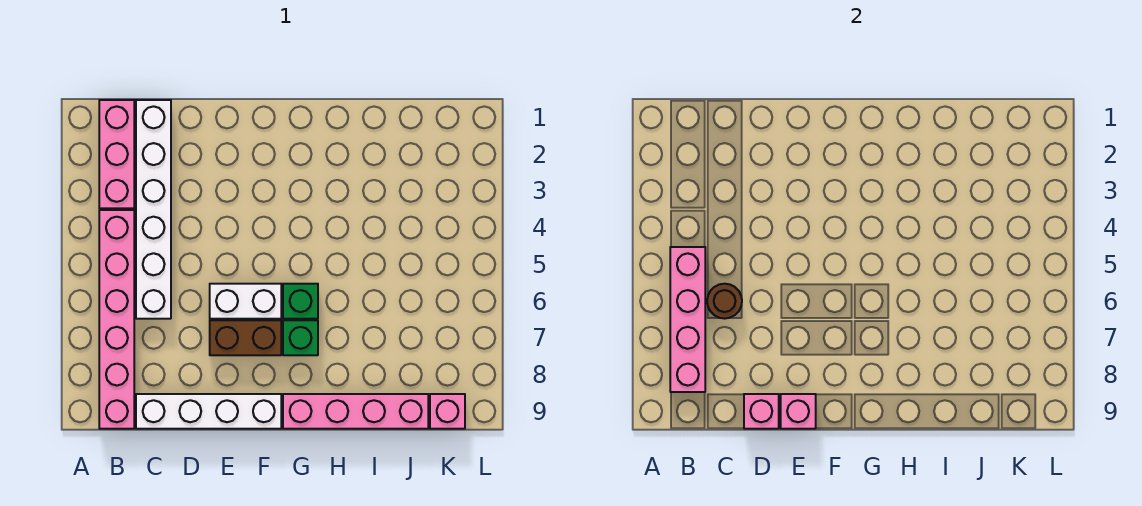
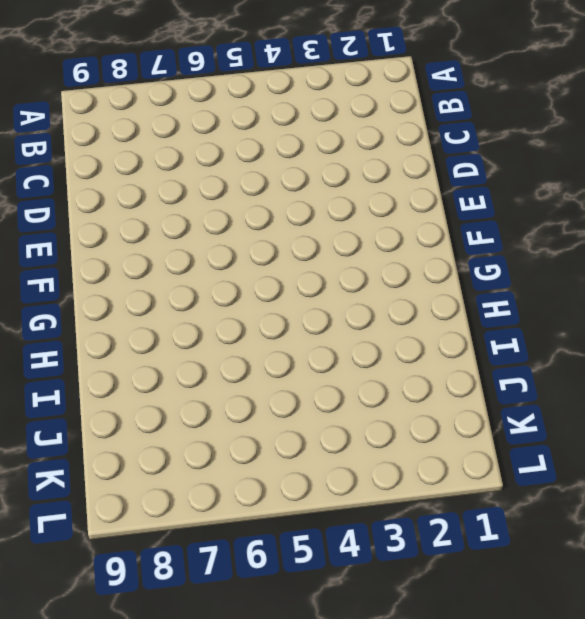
none -> pink brick B1:B3 level 1
none -> pink brick B4:B9 level 1
none -> white brick C1:C6 level 1

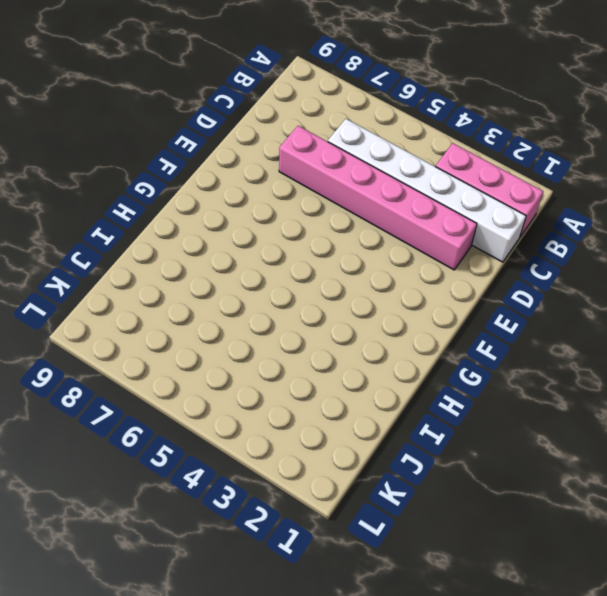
pink brick D2:D7 level 1 -> pink brick B4:B9 level 1
none -> white brick C9:F9 level 1
none -> white brick E6:F6 level 1
none -> brown brick E7:F7 level 1

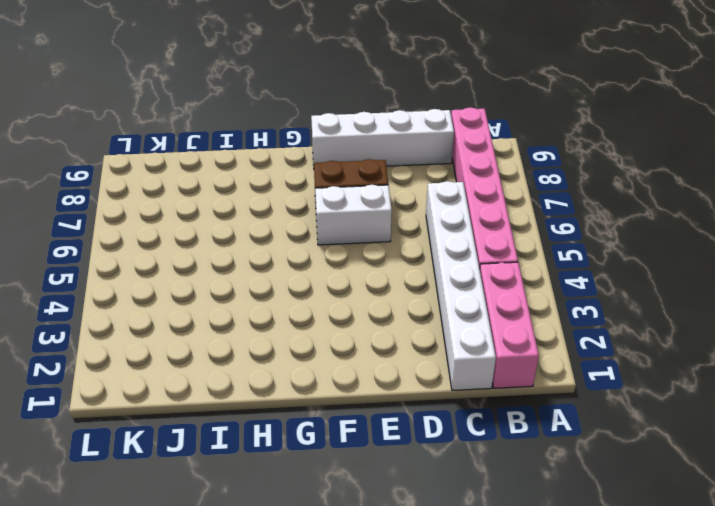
none -> green brick G6 level 1
none -> green brick G7 level 1
none -> pink brick G9:J9 level 1

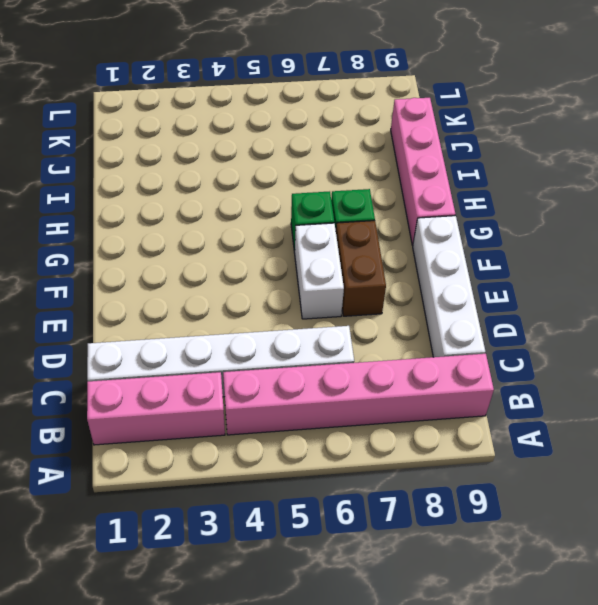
none -> pink brick K9 level 1
none -> pink brick B5:B8 level 2
none -> brown round brick C6 level 2

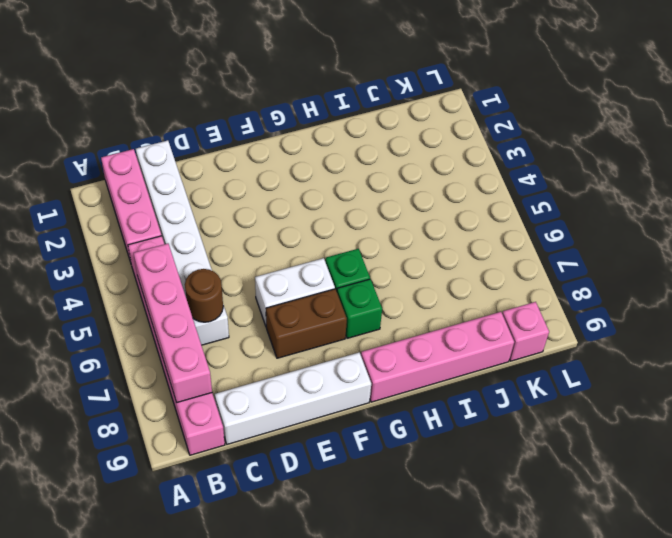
none -> pink brick D9 level 2
none -> pink brick E9 level 2

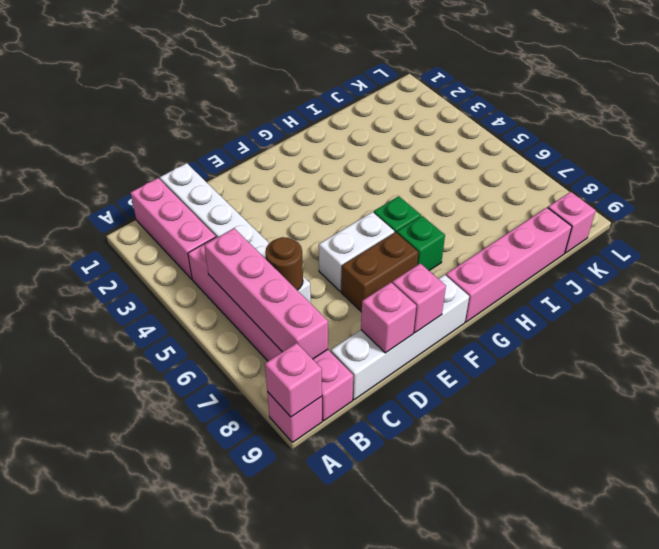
pink brick A9 level 1 -> none
pink brick A9 level 2 -> none

